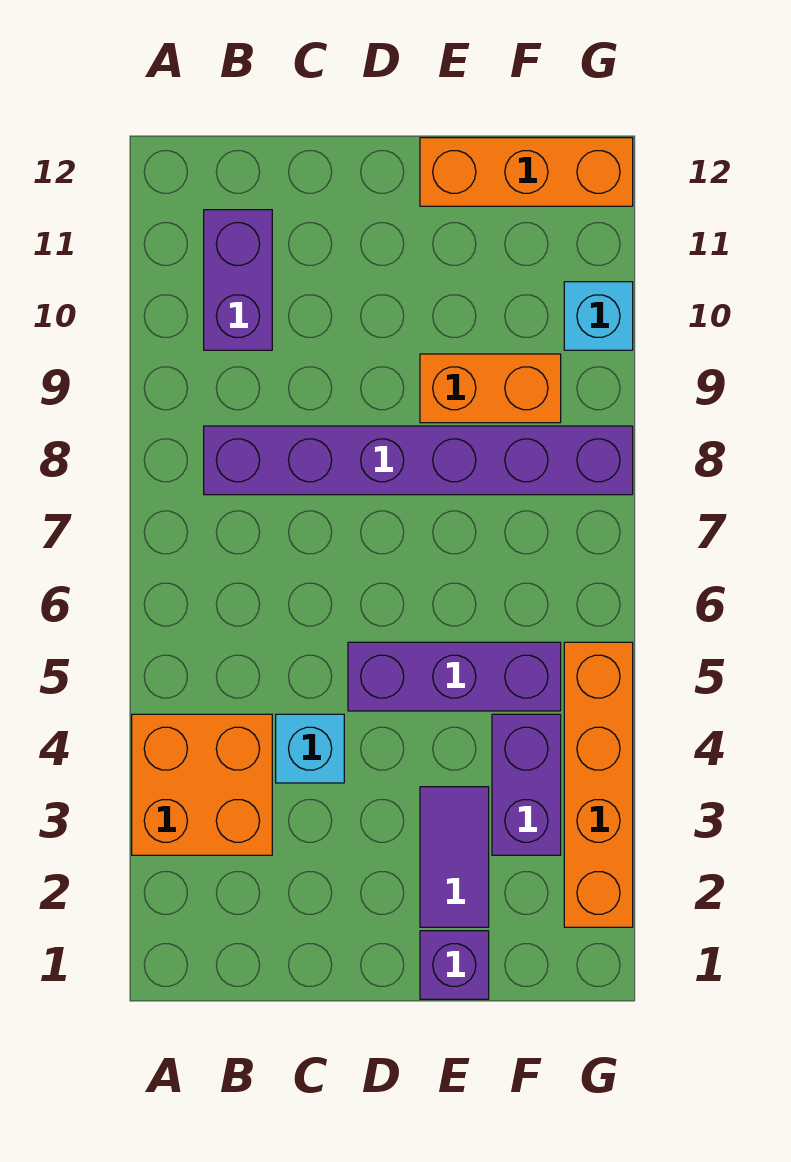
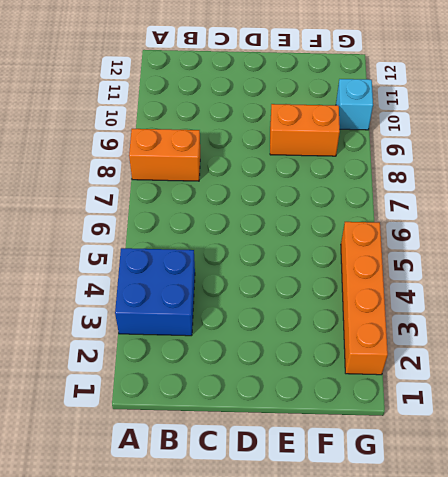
blue brick A3:B4 level 1 -> orange brick A3:B4 level 1
orange brick A8:B8 level 1 -> purple brick B8:G8 level 1
none -> purple brick B10:B11 level 1
none -> cyan brick C4 level 1
none -> purple brick D5:F5 level 1

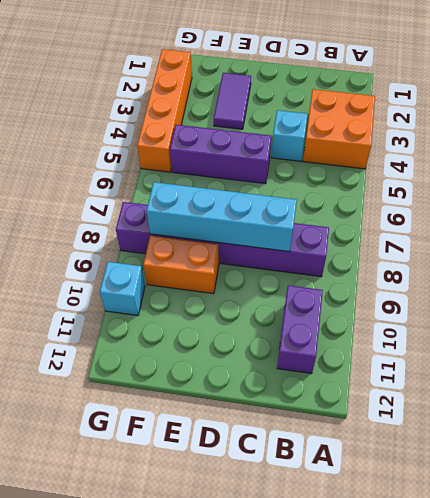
cyan brick C8:F8 level 2 -> none
none -> purple brick E1 level 1
none -> orange brick E12:G12 level 1
none -> purple brick F3:F4 level 1

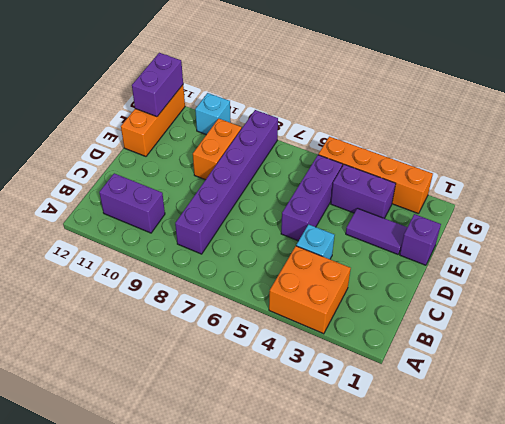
purple brick F12:G12 level 2 -> none

